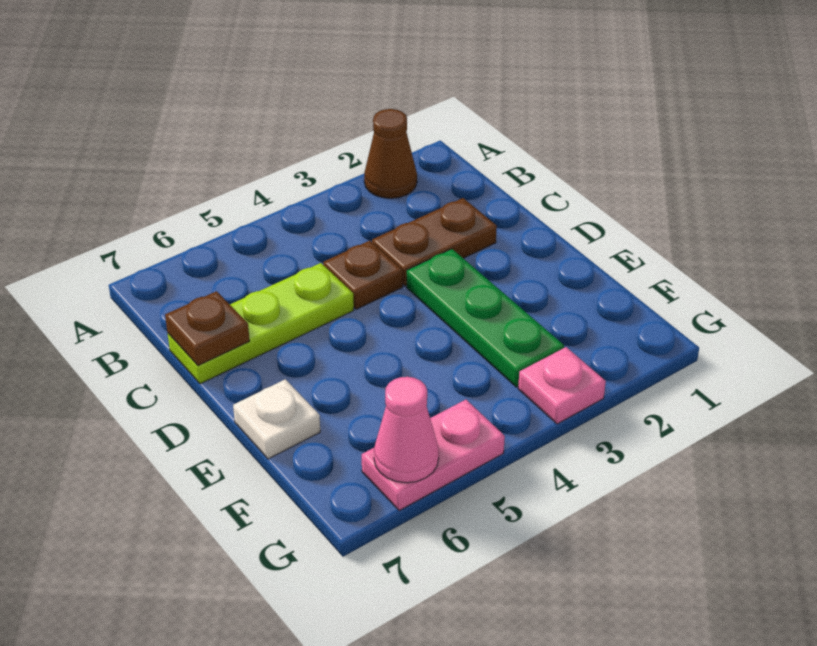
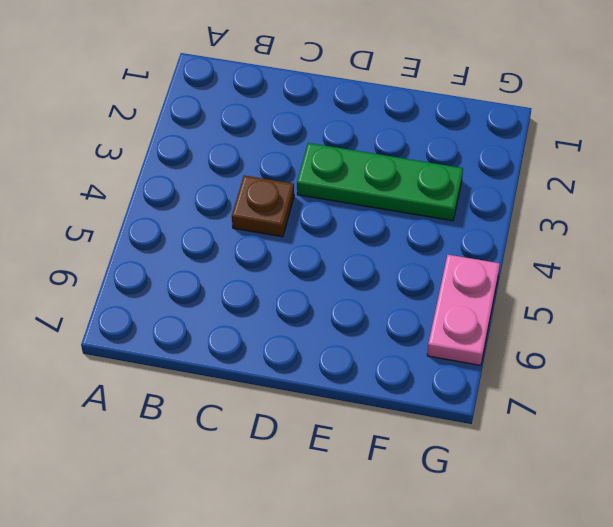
none -> brown cone A2 level 1
none -> brown plate C2:C3 level 1

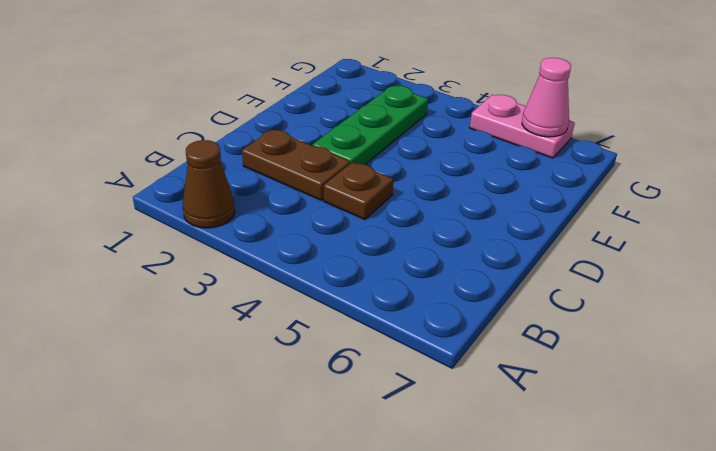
none -> lime plate C5:C7 level 1
none -> white plate E7 level 1

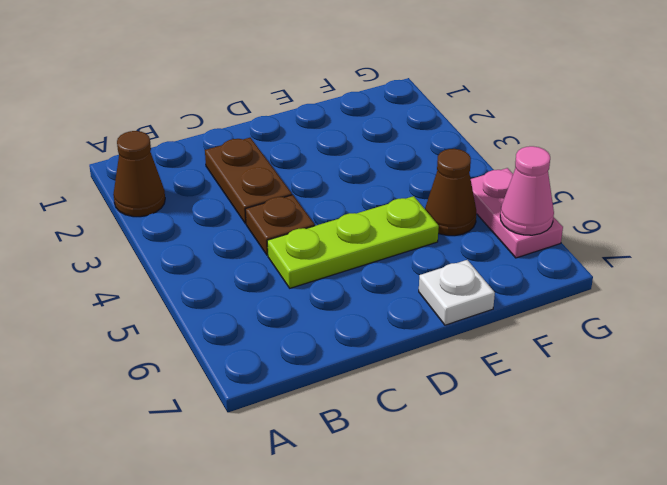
lime plate C5:E5 level 1 -> lime plate C5:C7 level 1
brown cone F5 level 1 -> none
none -> green plate D3:F3 level 1
none -> pink plate G3 level 1

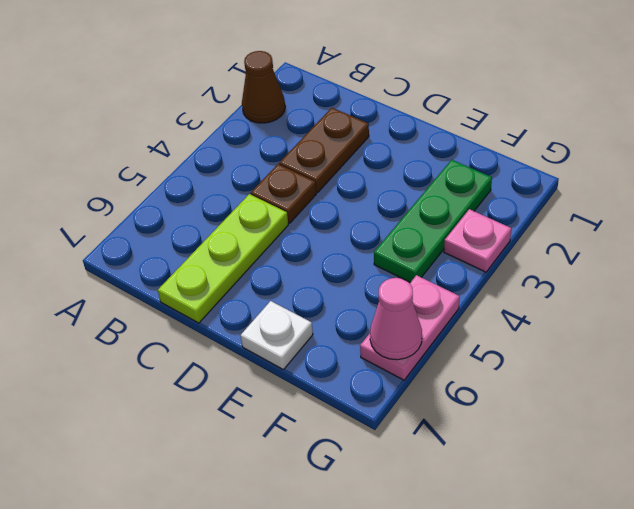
green plate F2:F4 level 1 -> green plate D3:F3 level 1
none -> brown plate C7 level 2

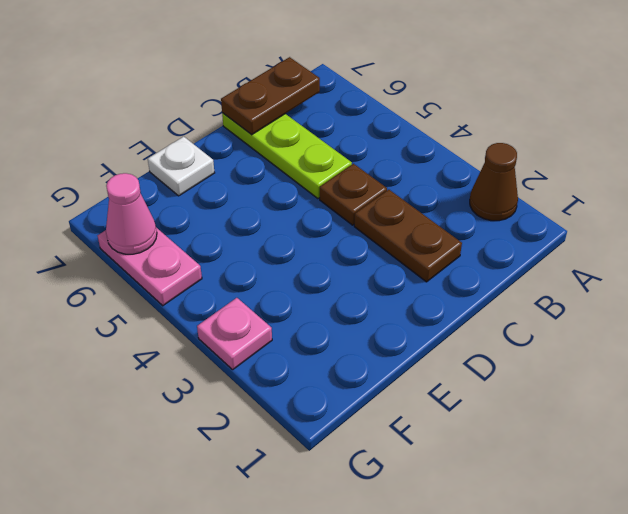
brown plate B7:C7 level 2 -> brown plate C7 level 2
none -> green plate D3:F3 level 1

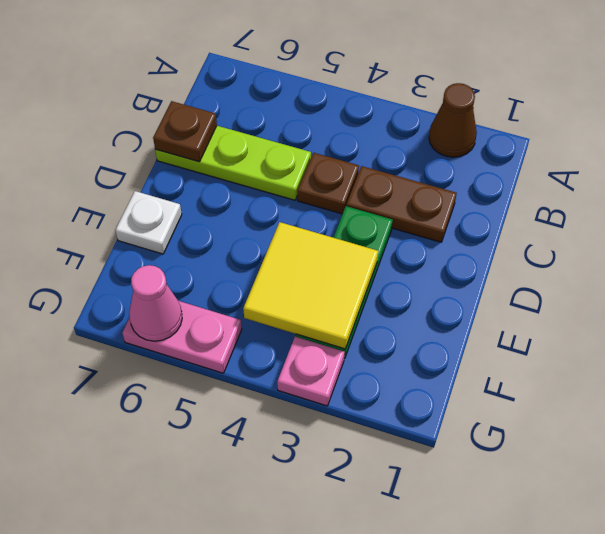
yellow tile E3:F4 level 2 -> none

